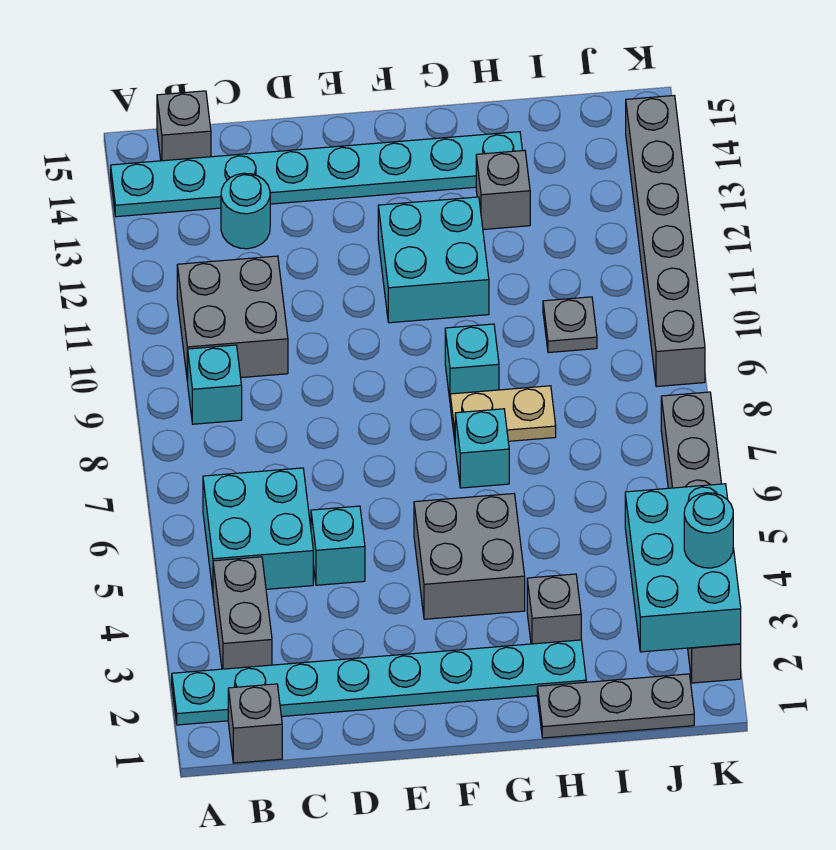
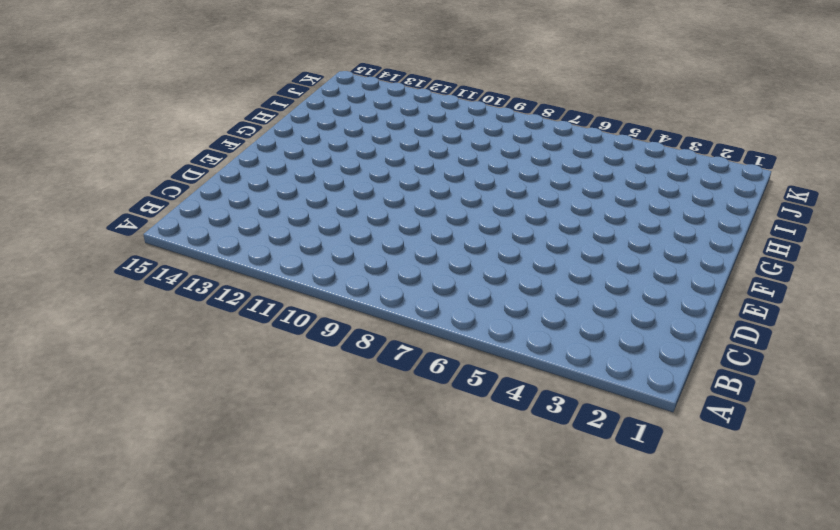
none -> cyan plate A2:H2 level 1
none -> cyan plate A14:H14 level 1
none -> grey brick B1 level 1

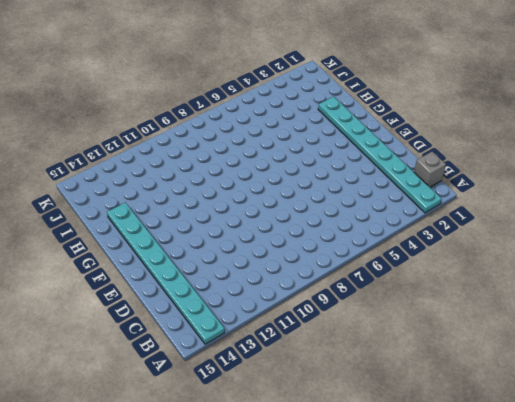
none -> grey brick B3:B4 level 1
none -> cyan brick B5:C6 level 1
none -> cyan brick B9 level 1

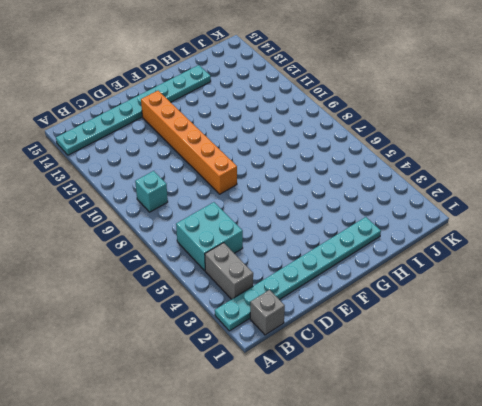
orange brick E8:E13 level 1 -> none
none -> grey brick B10:C11 level 1
none -> grey brick B15 level 1
none -> cyan round brick C13 level 1

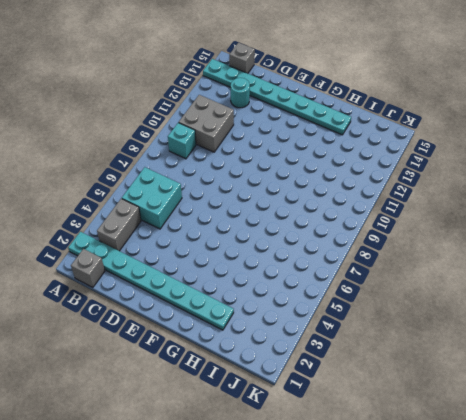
none -> cyan brick D5 level 1
none -> grey brick F4:G5 level 1
none -> cyan brick F11:G12 level 1

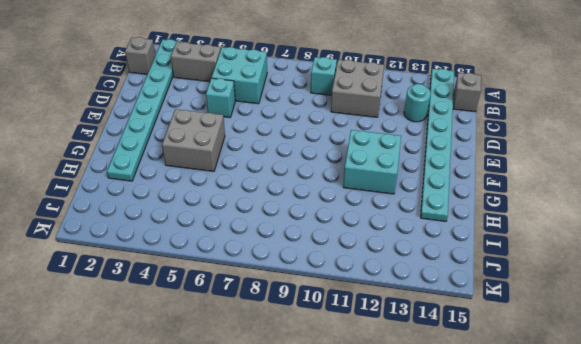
none -> cyan brick G7 level 1
none -> tan plate G8:H8 level 1
none -> cyan brick G9 level 1

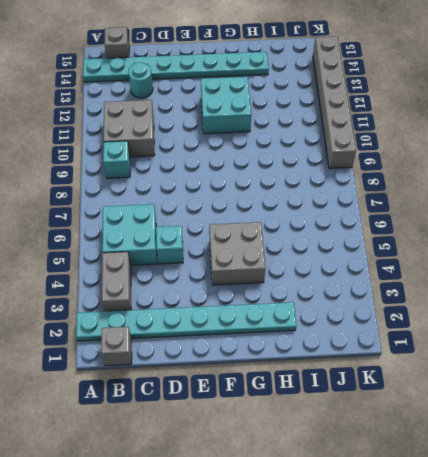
none -> cyan brick G7 level 1
none -> tan plate G8:H8 level 1
none -> cyan brick G9 level 1

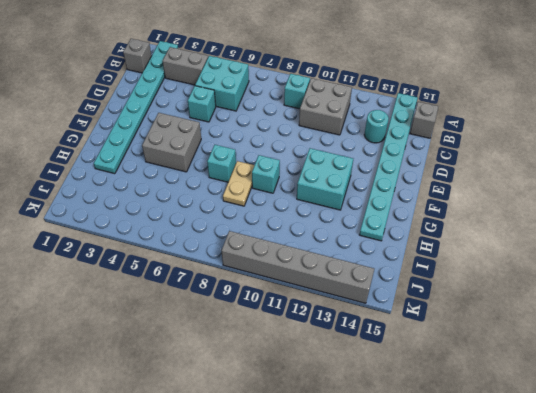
none -> grey plate H1:J1 level 1
none -> grey brick H3 level 1
none -> grey brick H13 level 1

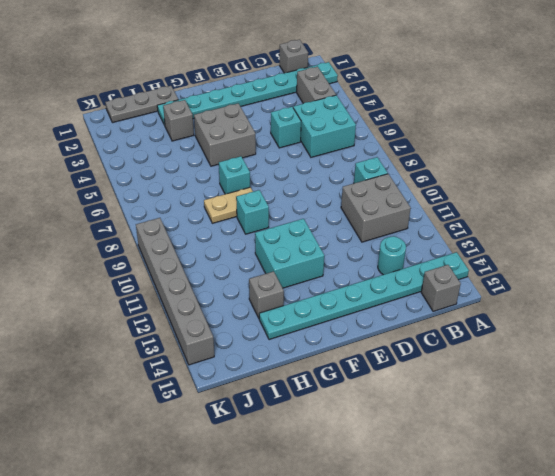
none -> grey plate I10 level 1
none -> grey brick K2:K7 level 1
none -> cyan brick J2:K4 level 2

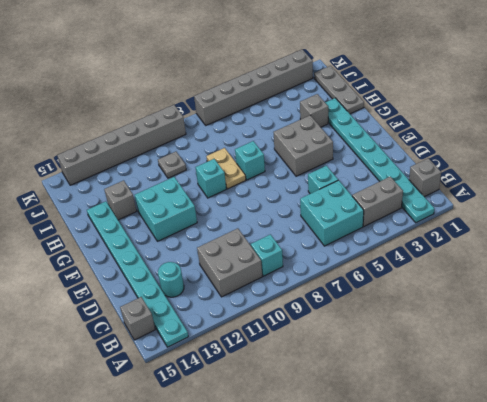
none -> cyan brick J2:K4 level 2
none -> cyan round brick K3 level 3

